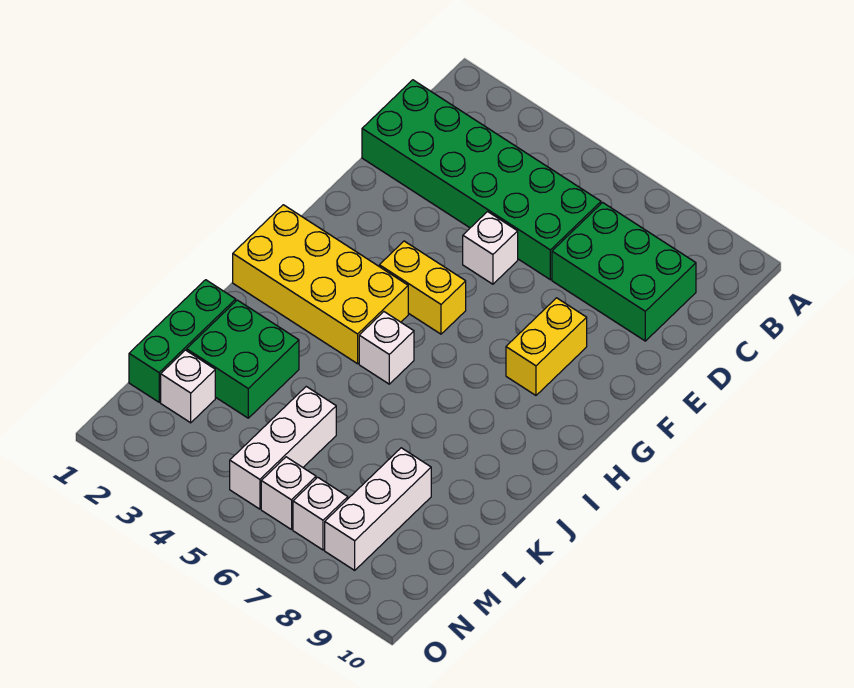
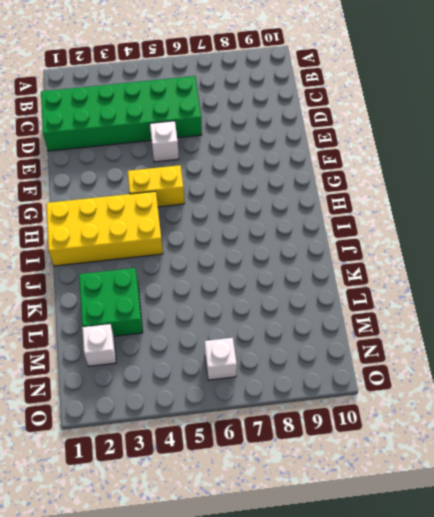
none -> green brick C7:D9 level 1
none -> yellow brick F8:G8 level 1
none -> white brick I5 level 1

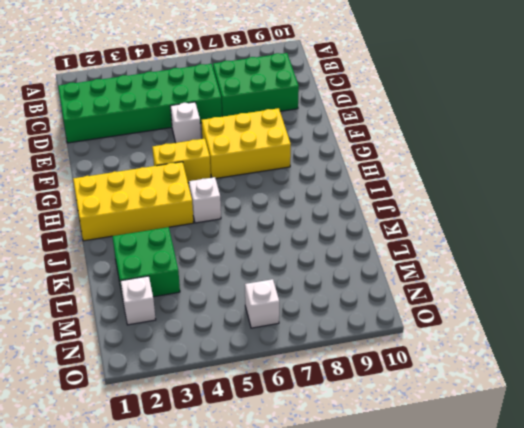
yellow brick F6:G8 level 1 -> yellow brick F8:G8 level 1
none -> green brick K1:M1 level 1
none -> white brick L5:N5 level 1
none -> white brick L8:N8 level 1

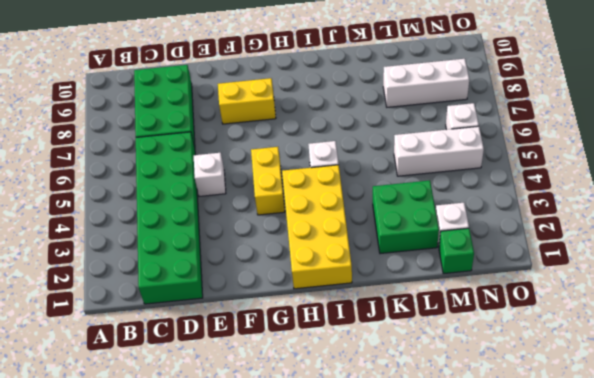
green brick M1 level 1 -> green brick K1:M1 level 1
none -> white brick N7 level 1

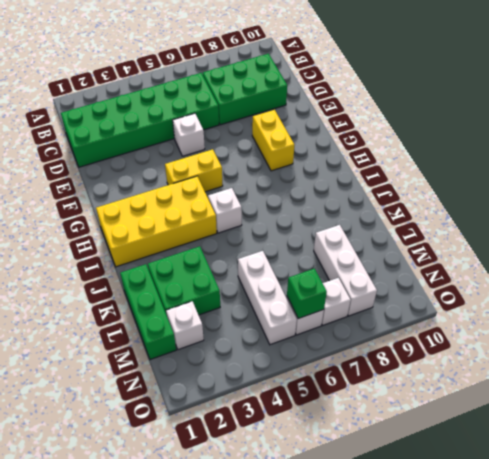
green brick N6 level 2 -> none

